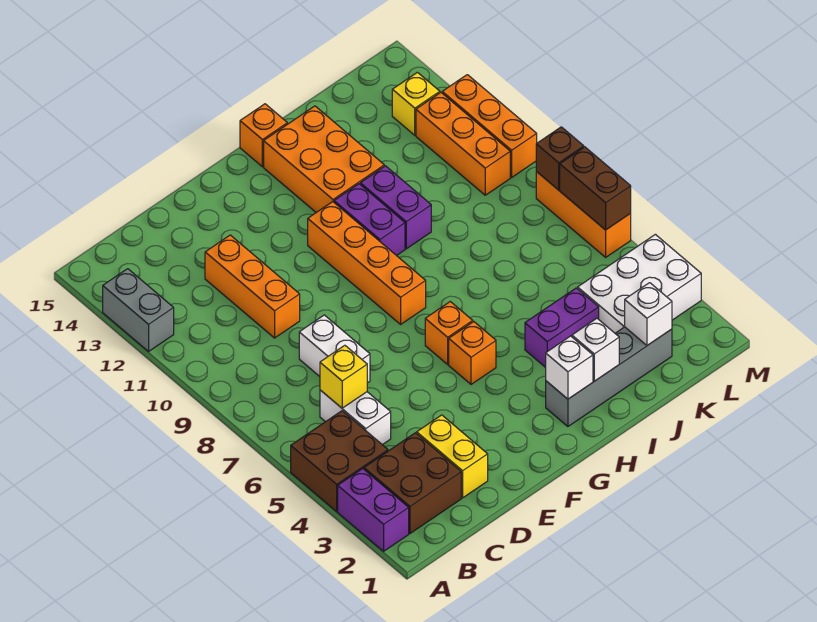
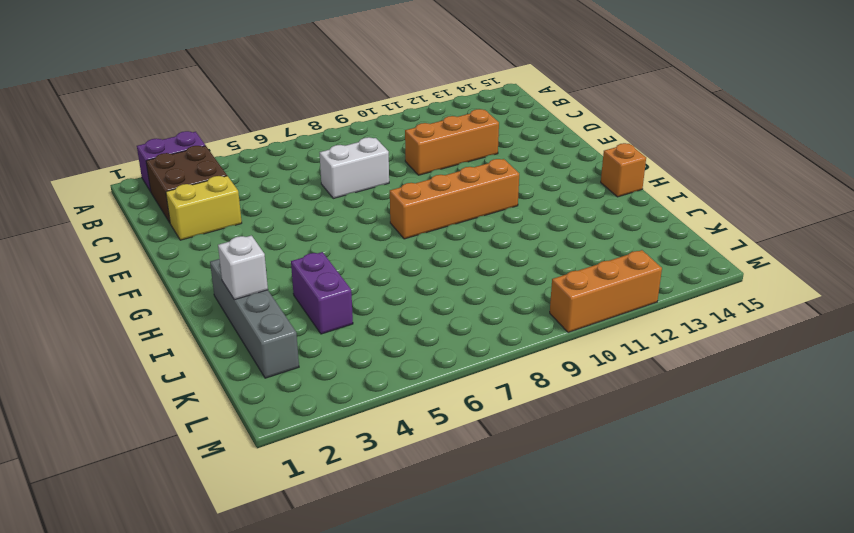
none -> brown brick A4:B5 level 1
none -> grey brick A12:A13 level 1
none -> white brick C5:C6 level 1

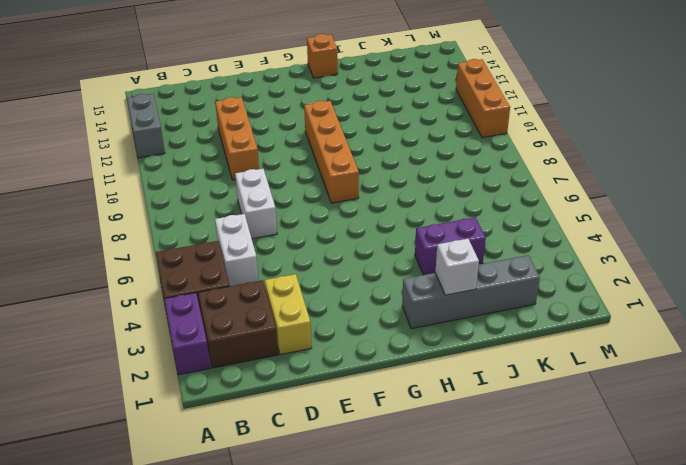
none -> orange brick G5 level 1
none -> orange brick G6 level 1
none -> purple brick H10:H11 level 1

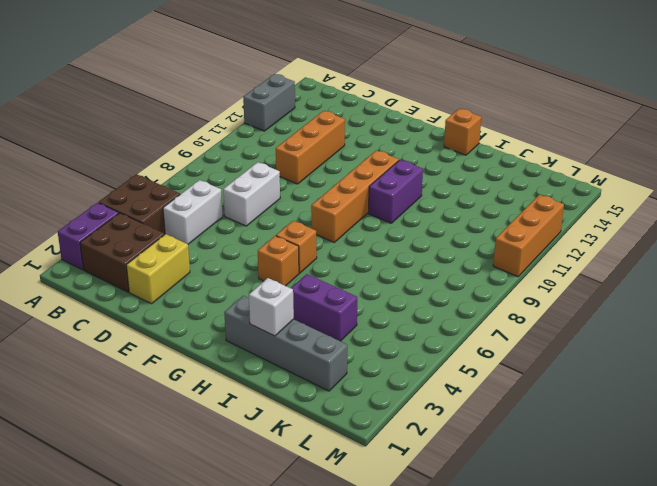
none -> orange brick H12:I14 level 1
none -> purple brick I10:I11 level 1
none -> white brick K3:M4 level 1

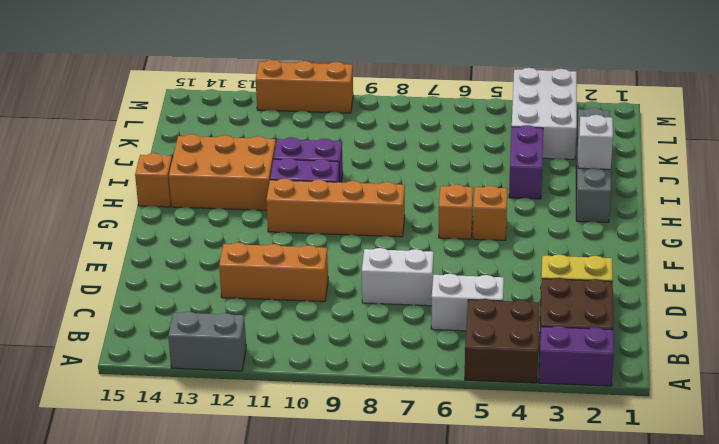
none -> orange brick L10:L12 level 1
none -> yellow brick L13 level 1
none -> orange brick M6:M8 level 1

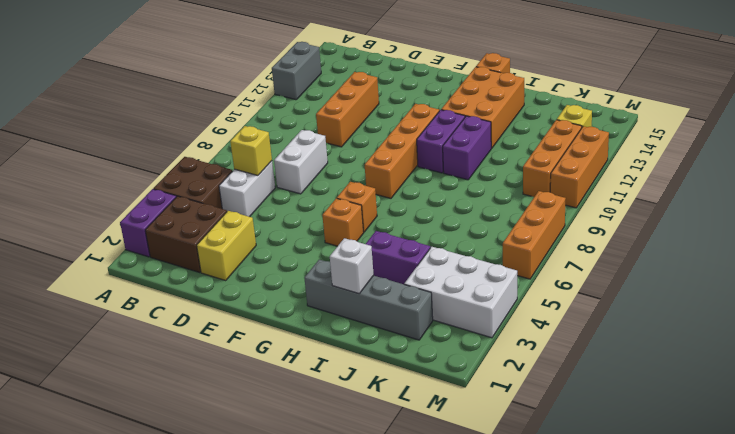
none -> white brick H2 level 2
none -> white brick K2 level 2
none -> brown brick M6:M7 level 2

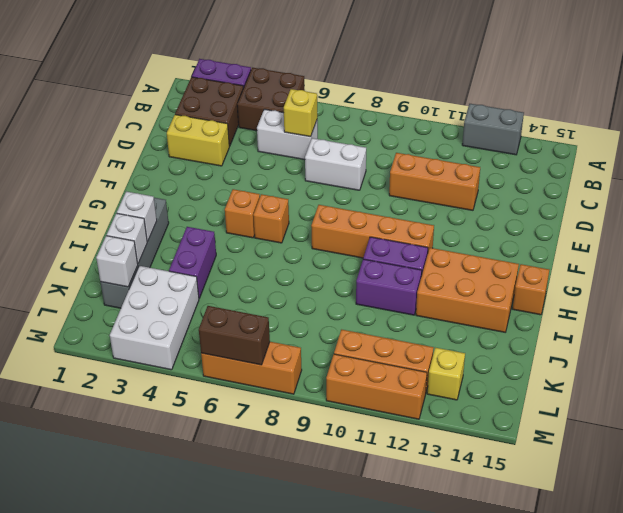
white brick J2 level 2 -> white brick H2 level 2
none -> brown brick M8 level 2

